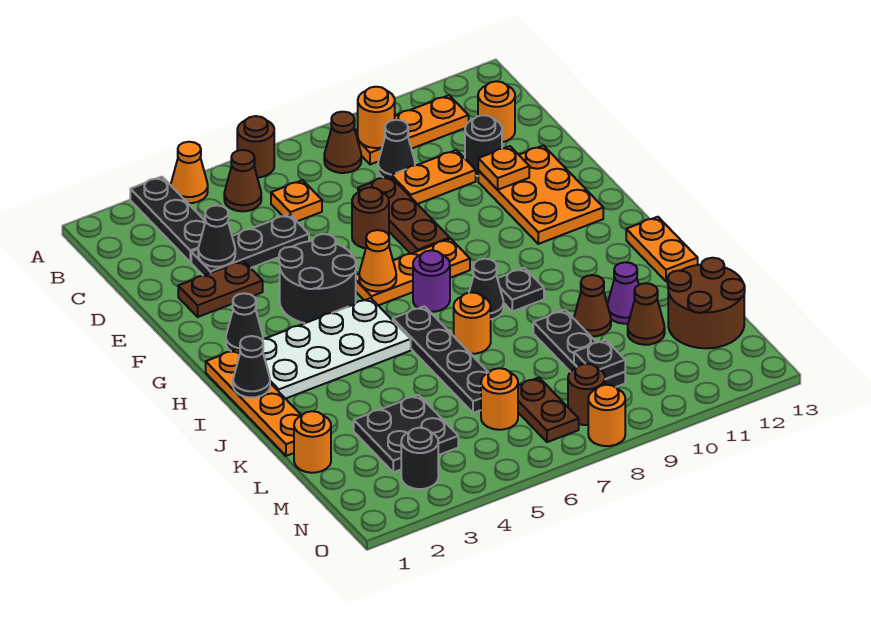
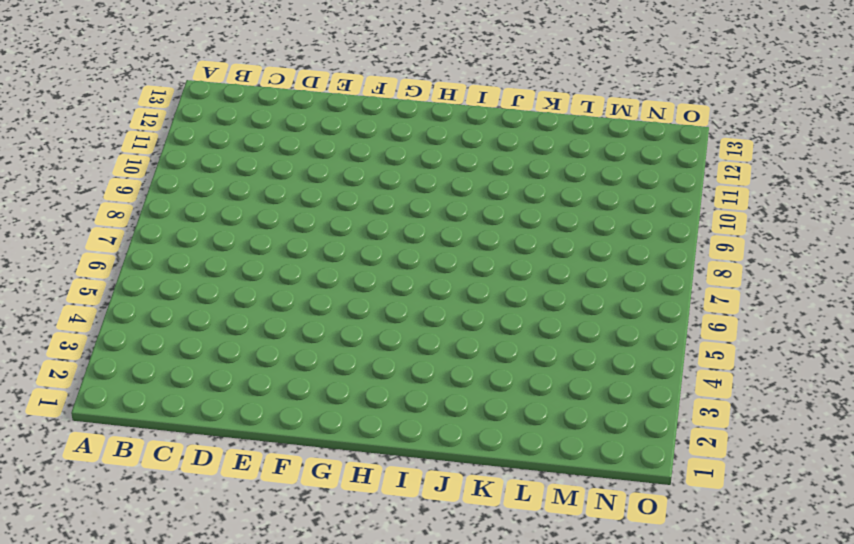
none -> black plate A3:C3 level 1
none -> orange cone A4 level 1
none -> brown round brick A6 level 1
none -> brown cone B5 level 1

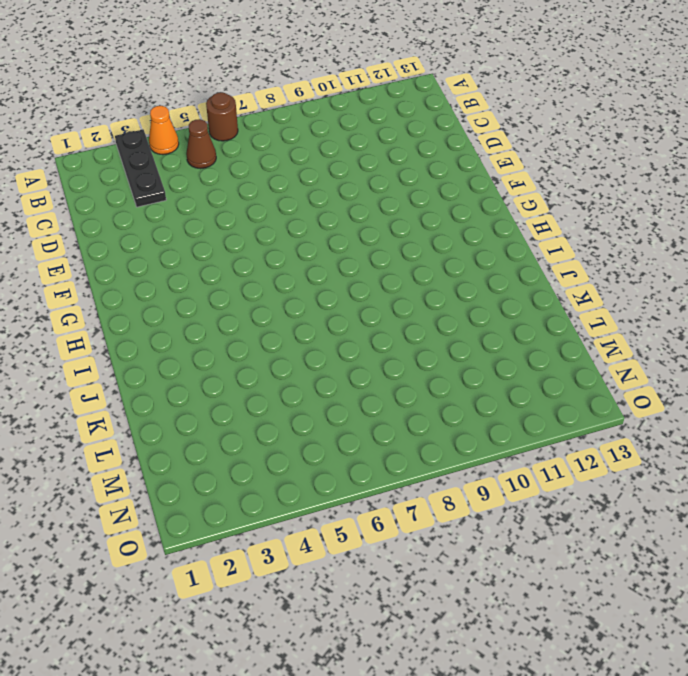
none -> brown cone B8 level 1
none -> orange plate B9:B11 level 1
none -> orange plate C6 level 1
none -> black cone C9 level 1

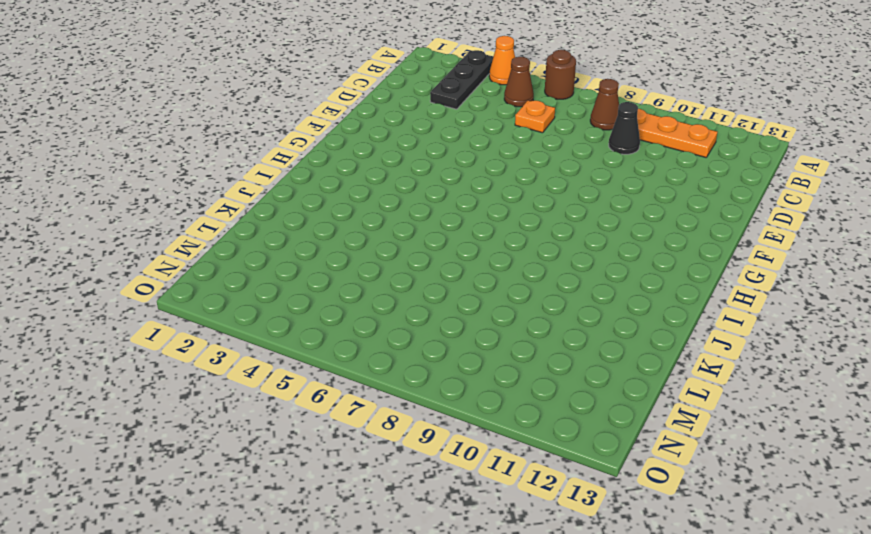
none -> orange round brick C12 level 1
none -> black plate D3:D5 level 1
none -> brown plate D8:F8 level 1
none -> orange plate D9:D10 level 1

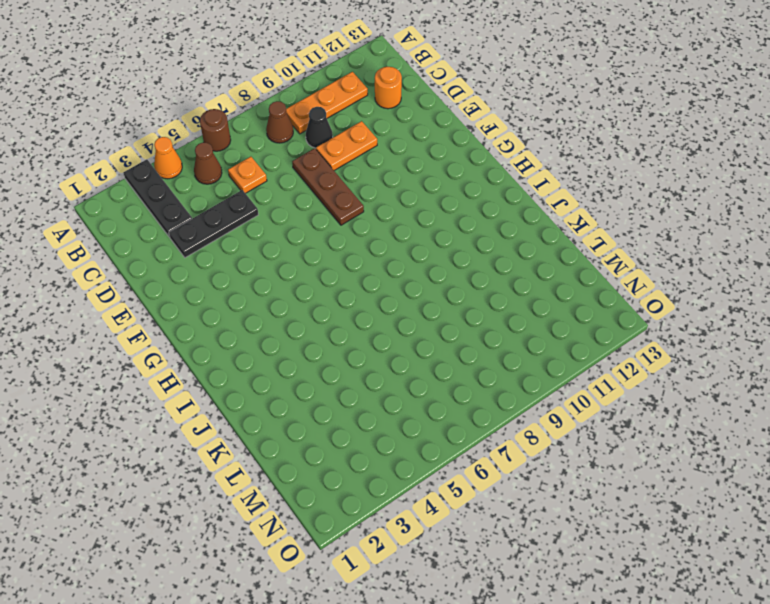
none -> black round brick D11 level 1
none -> brown plate E2:E3 level 1
none -> brown round brick E7 level 1
none -> orange plate E11:G12 level 1

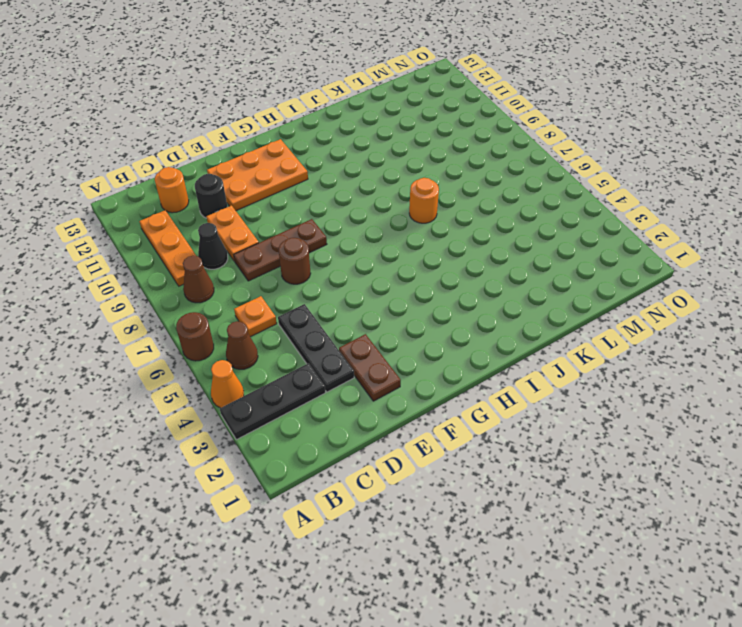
none -> black round brick F4:G5 level 1
none -> black cone G2 level 1
none -> orange plate G6:G8 level 1
none -> orange plate H1:K1 level 1

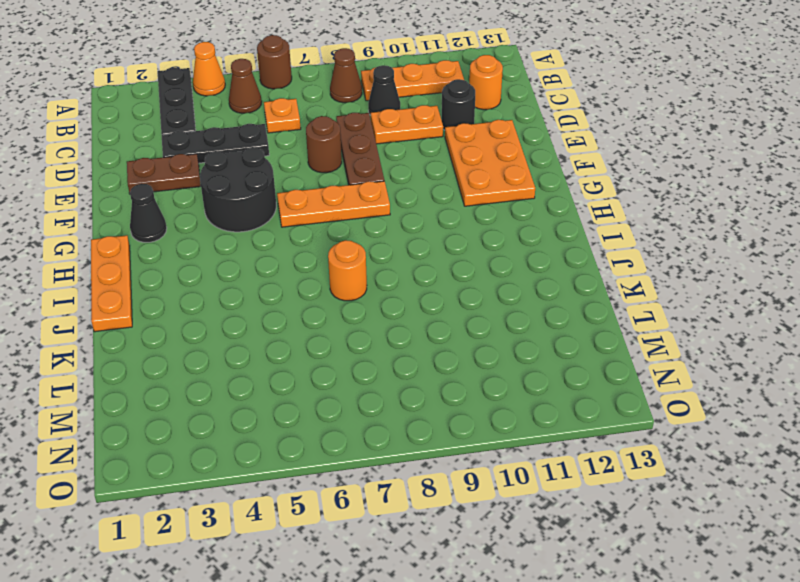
orange plate H1:J1 level 1 -> orange plate H1:K1 level 1
none -> white plate H2:I5 level 1
none -> purple round brick H7 level 1
none -> black plate I6:L6 level 1
none -> black cone I8 level 1

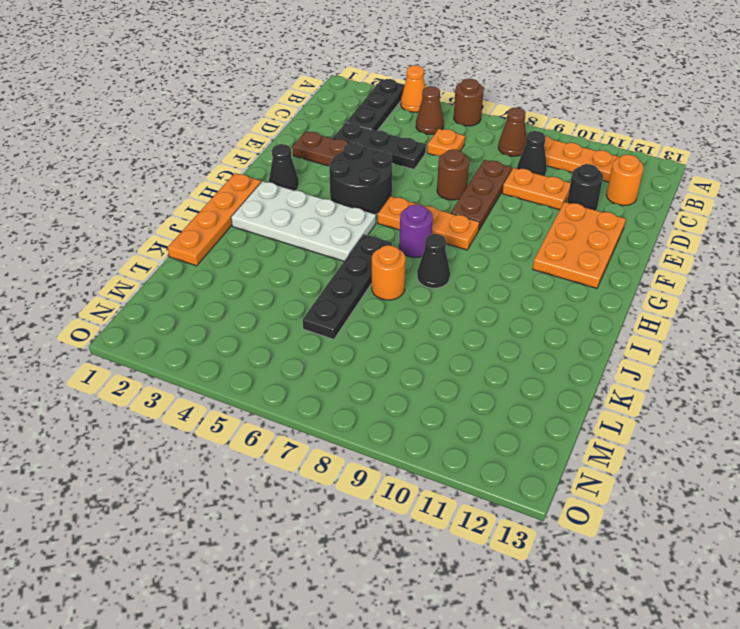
none -> black plate I9 level 1
none -> orange plate I13:J13 level 1
none -> black plate K9:M9 level 1
none -> brown cone K10 level 1

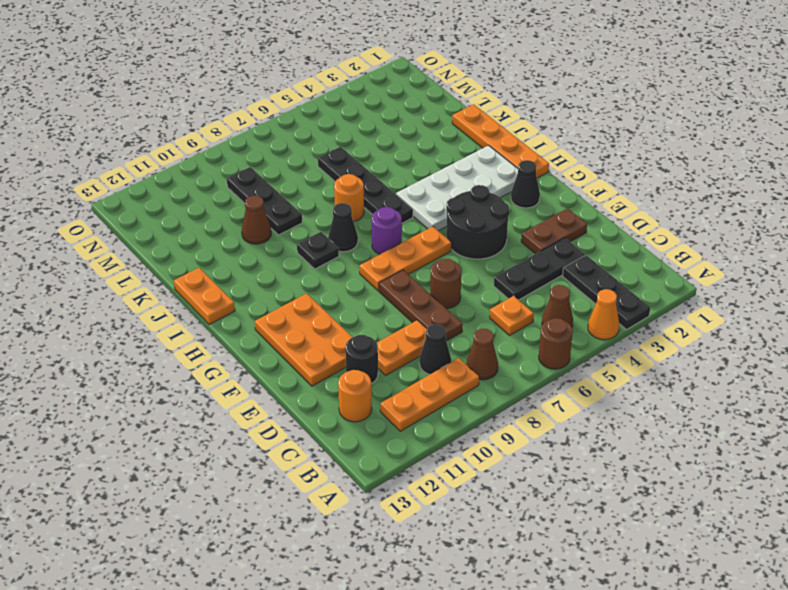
none -> purple cone K11 level 1
none -> orange round brick L1 level 1
none -> black plate L3:M4 level 1
none -> brown cone L11 level 1

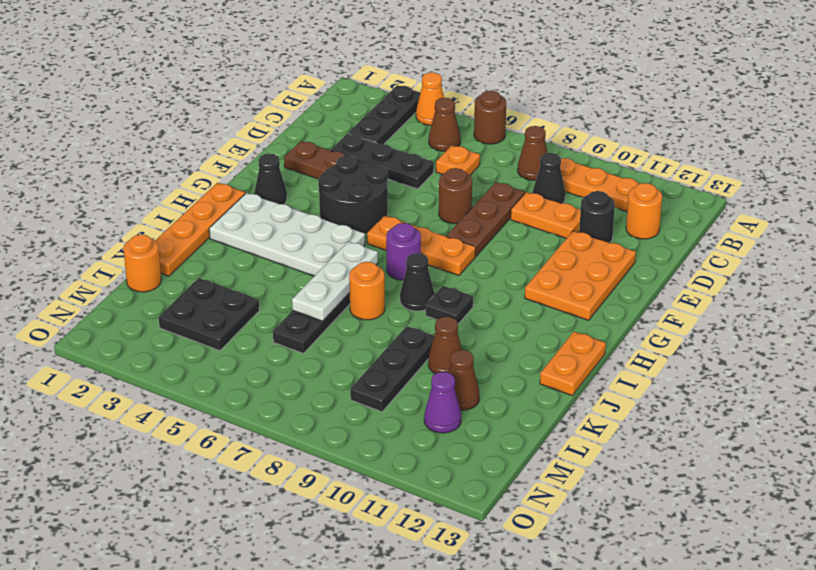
white plate I6:K6 level 2 -> none
purple cone M11 level 1 -> purple cone K11 level 1
none -> brown round brick L12:M13 level 1
none -> orange round brick M6 level 1
none -> brown plate M7:N7 level 1
none -> black round brick N3 level 1

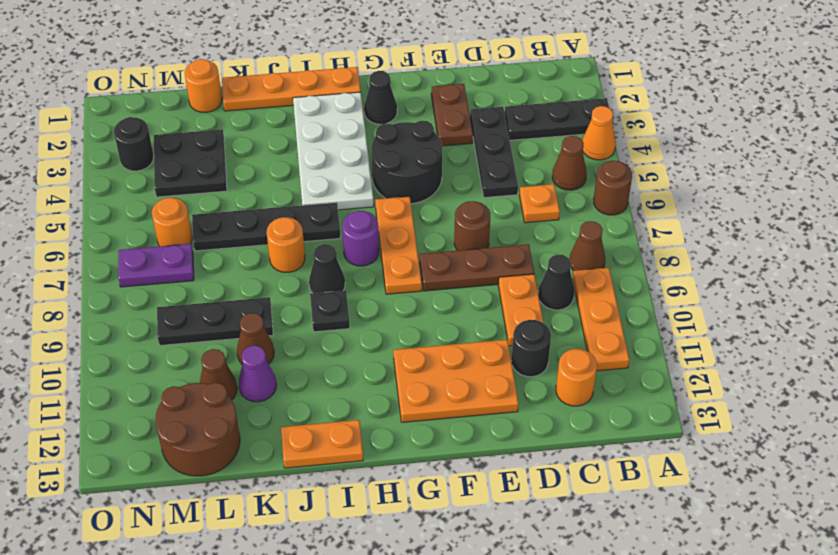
purple plate M7:N7 level 1 -> brown plate M7:N7 level 1
none -> brown round brick N8 level 1
none -> orange round brick O8 level 1
none -> orange round brick B9 level 2
none -> black cone D3 level 2

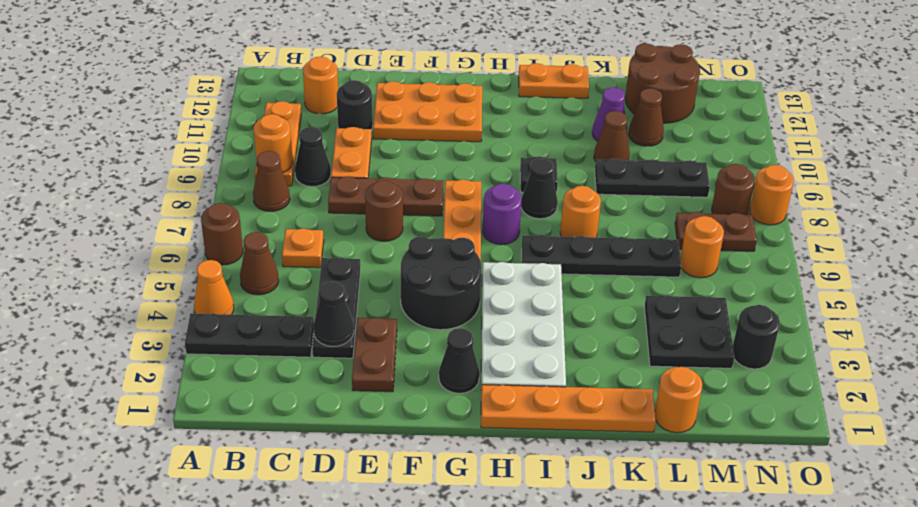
none -> orange plate E11 level 2
none -> orange cone G6 level 2
none -> black cone I1 level 2
none -> black plate M9 level 2

